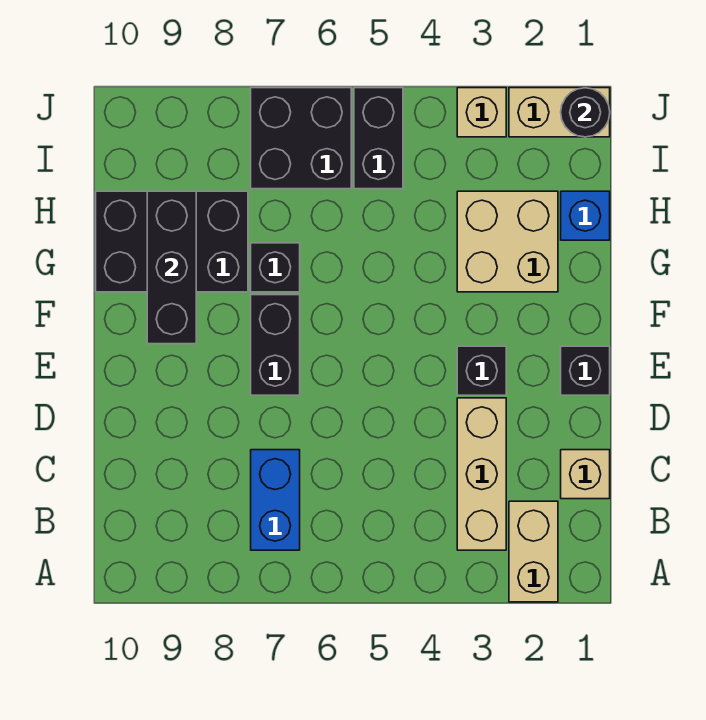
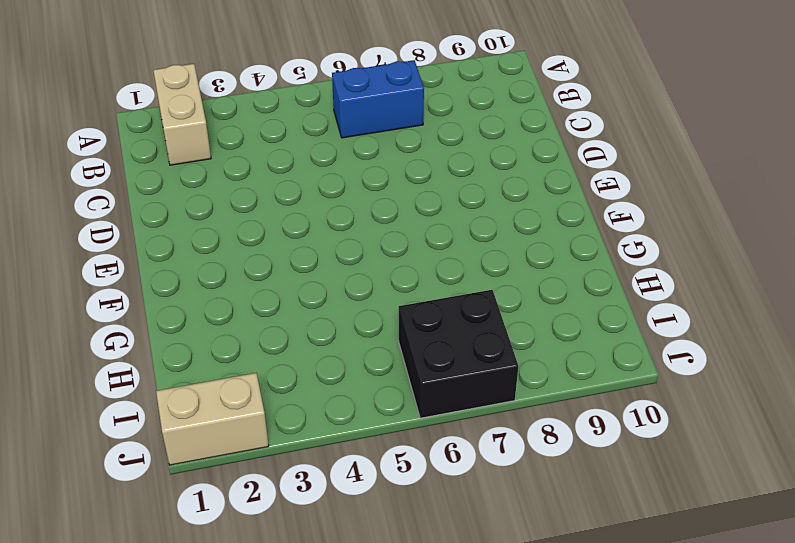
blue brick B6:B7 level 1 -> blue brick B7:C7 level 1
none -> tan brick B3:D3 level 1
none -> tan brick C1 level 1
none -> black brick E1 level 1

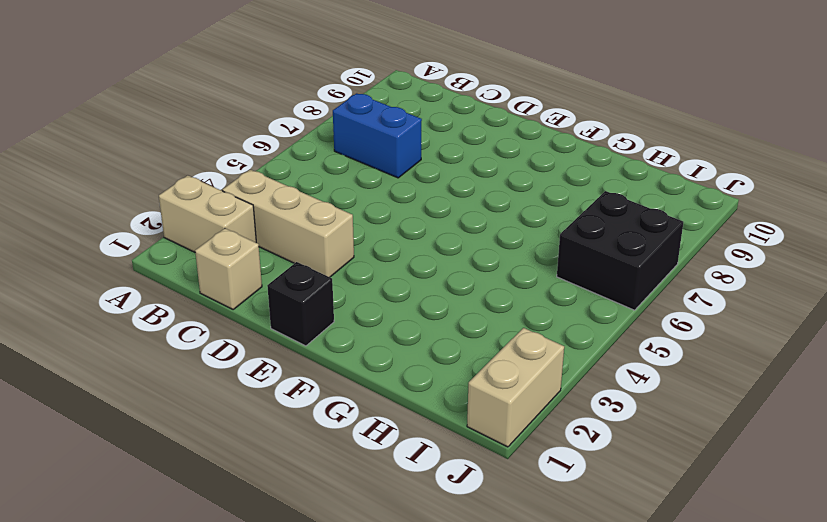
none -> black brick E3 level 1
none -> black brick E7:F7 level 1
none -> tan brick G2:H3 level 1

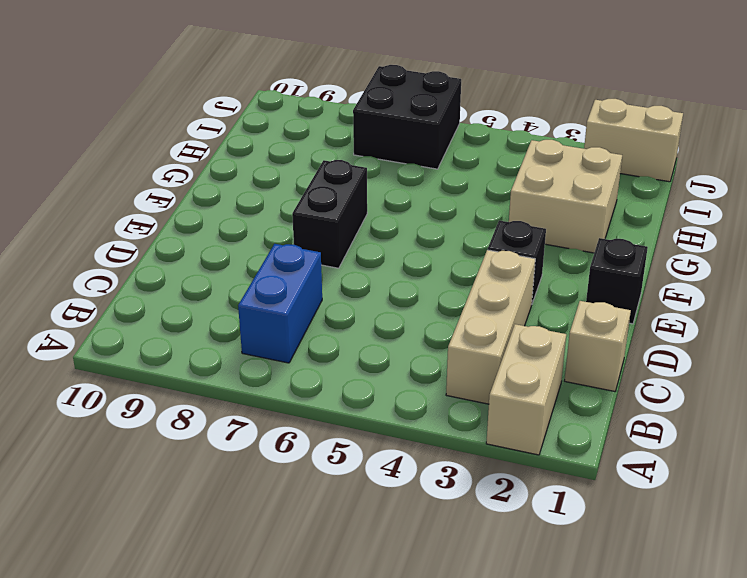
none -> black brick G7 level 1
none -> black brick G8:H10 level 1
none -> blue brick H1 level 1

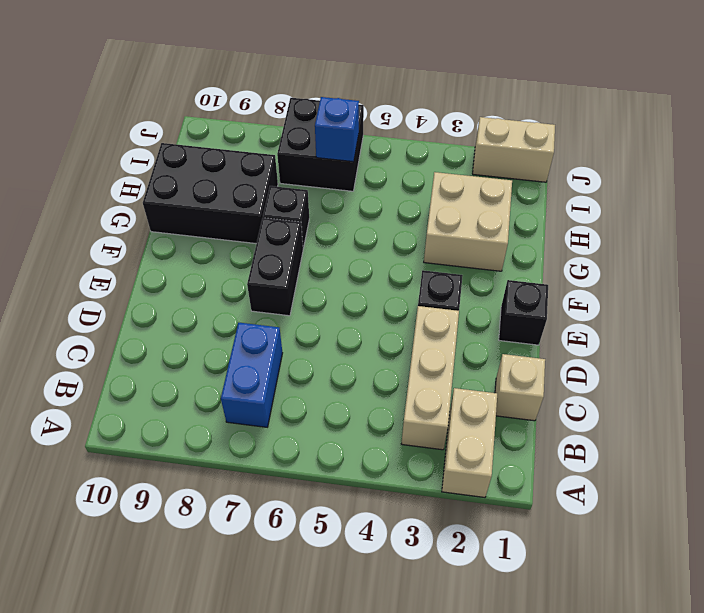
blue brick I6 level 2 -> blue brick H1 level 1
none -> black brick I5:J5 level 1
none -> tan brick J3 level 1
none -> black brick F9:H9 level 2

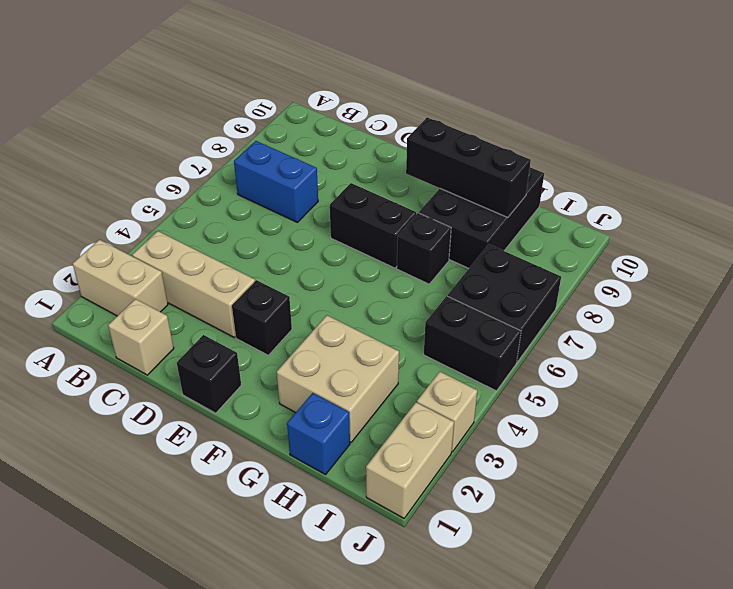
none -> black round brick J1 level 2

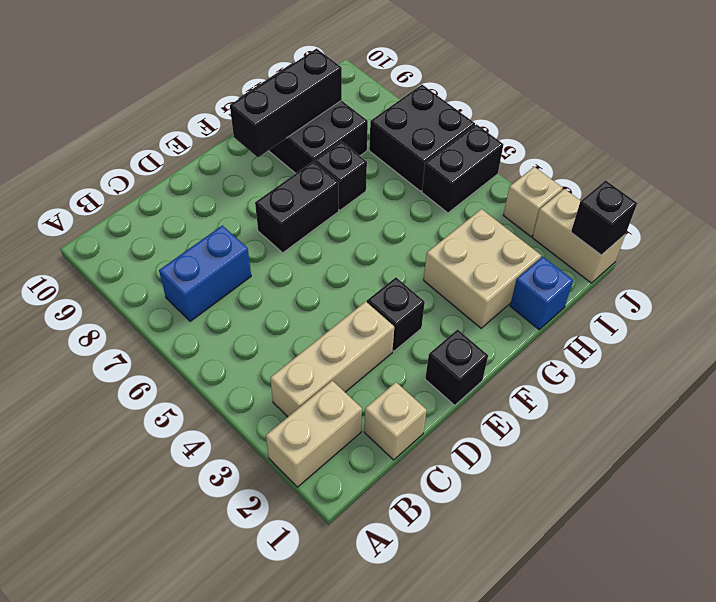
black brick J1 level 2 -> black round brick J1 level 2

